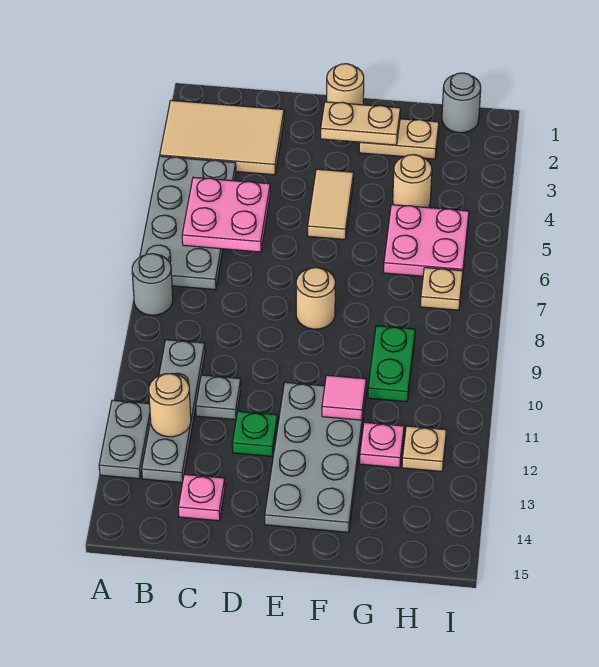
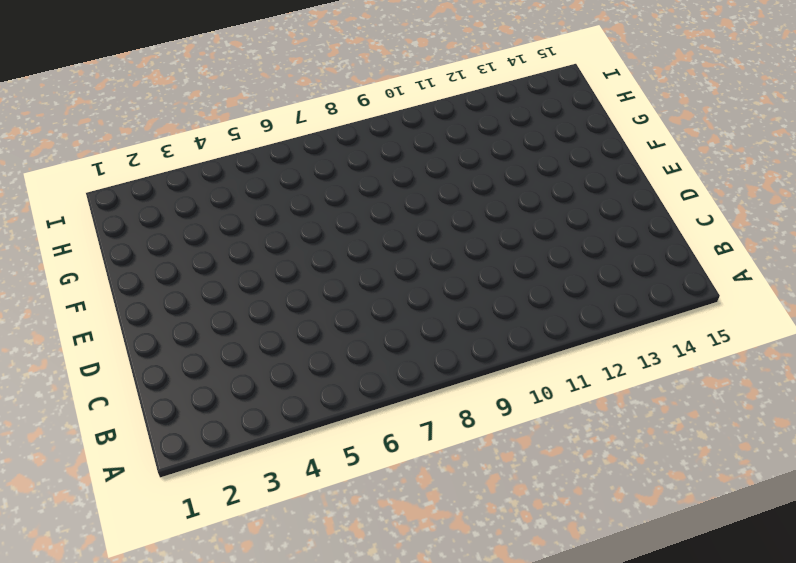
none -> tan tile A2:C3 level 1
none -> grey plate A4:B7 level 1
none -> grey round brick A8 level 1

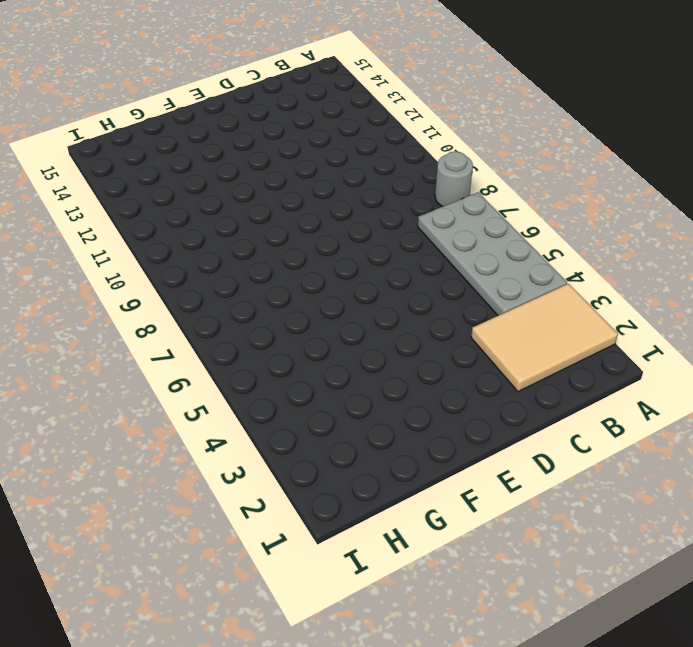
none -> grey plate A12:A13 level 1
none -> grey plate B10:B13 level 1
none -> grey plate C11 level 1

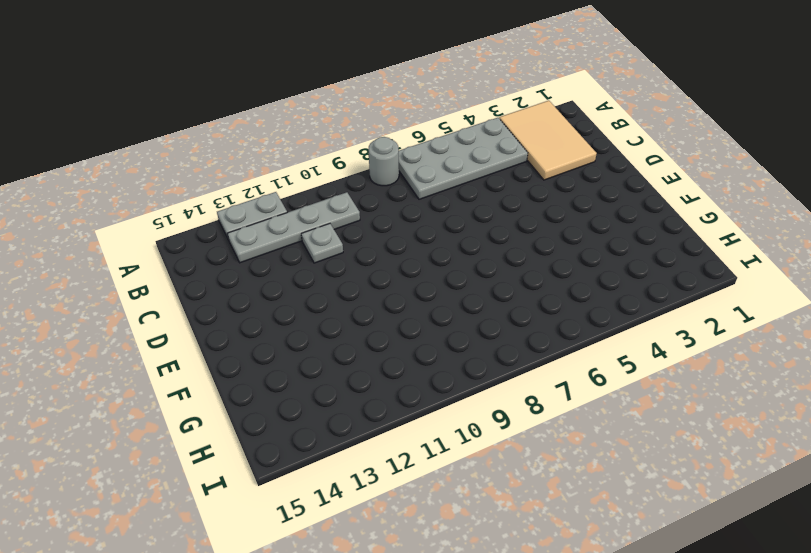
none -> pink plate C14 level 1
none -> green plate D12 level 1
none -> tan round brick E1 level 1

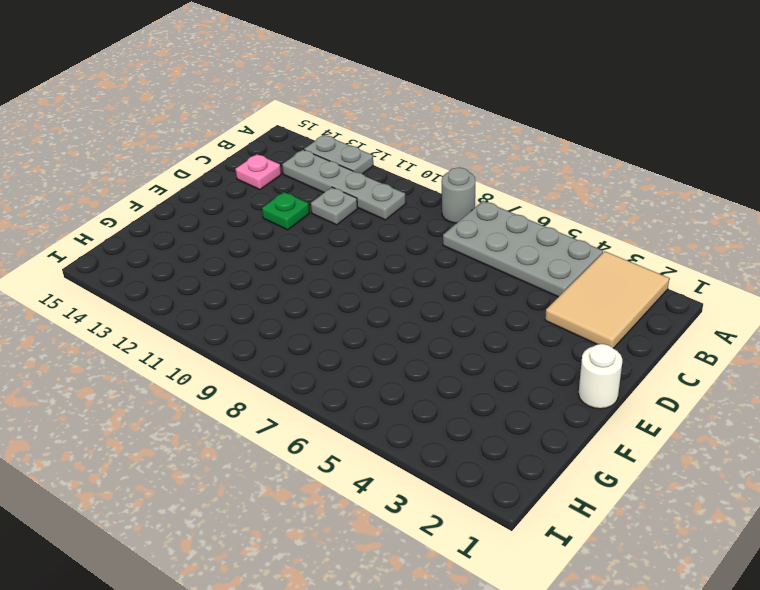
white round brick E1 level 1 -> tan round brick E1 level 1
none -> tan tile E4:E5 level 1
none -> tan round brick E8 level 1
none -> grey plate E11:F14 level 1

